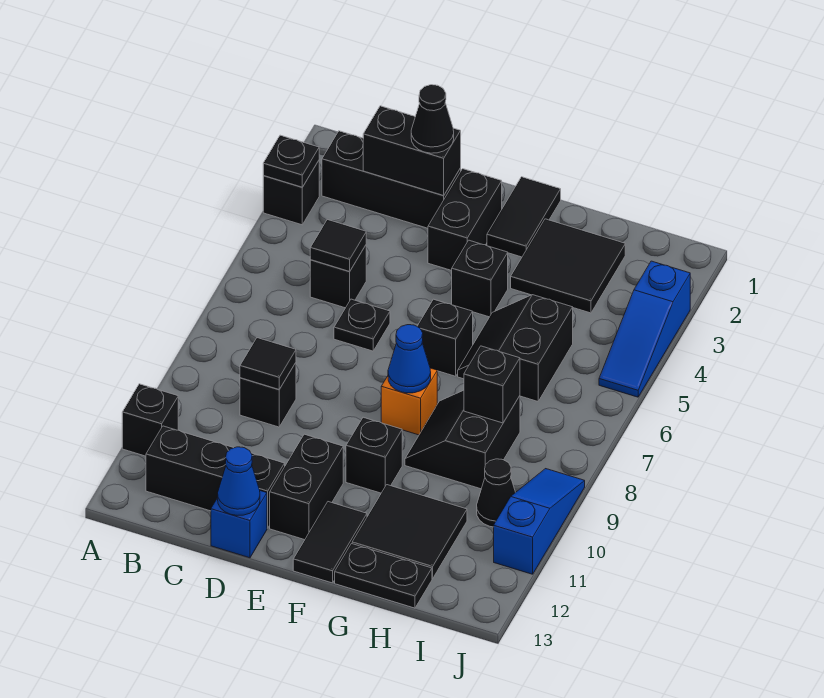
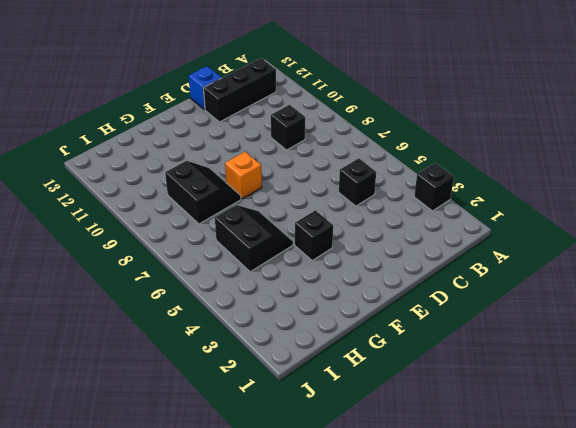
none -> black brick A11 level 1
none -> black brick B2:D2 level 1
none -> black plate D6 level 1
none -> black brick E2:E3 level 1

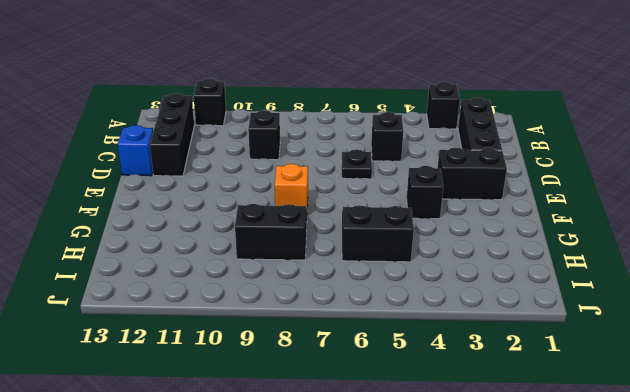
none -> black brick E11:E12 level 1
none -> black tile F1:F2 level 1
none -> black brick F6 level 1
none -> black brick F10 level 1

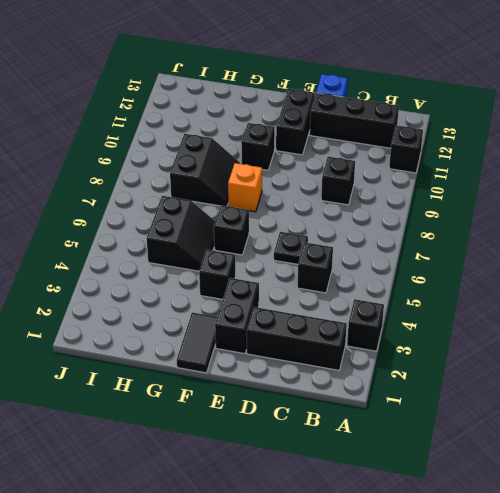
none -> black tile F12:F13 level 1
none -> black tile G2:H3 level 1
none -> black tile G11:H12 level 1
none -> black plate G13:H13 level 1

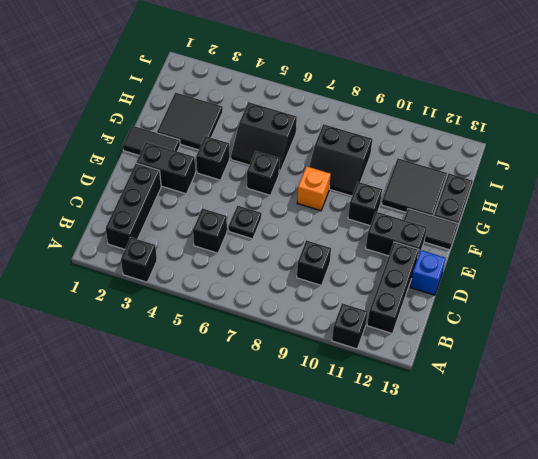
none -> black cone I10 level 1
none -> blue slope J3:J5 level 1 top 3
none -> blue slope J9:J11 level 1 top 11
none -> black plate A3 level 2

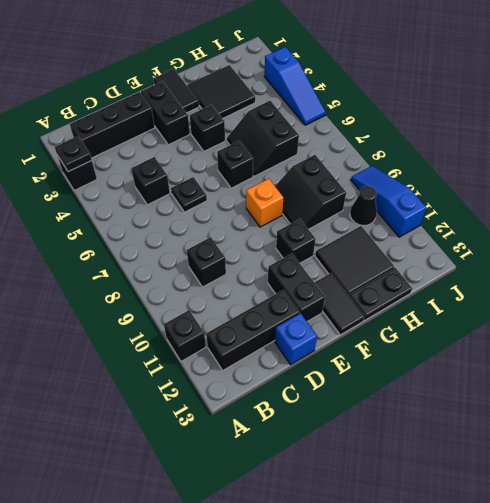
none -> black brick C2:D2 level 2
none -> black tile C5 level 2
none -> black tile C9 level 2
none -> blue cone D13 level 2

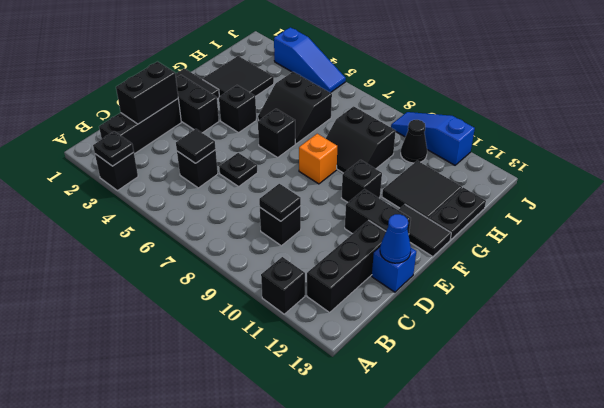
none -> blue cone F8 level 2
none -> black brick H8 level 2
none -> black cone D2 level 3

